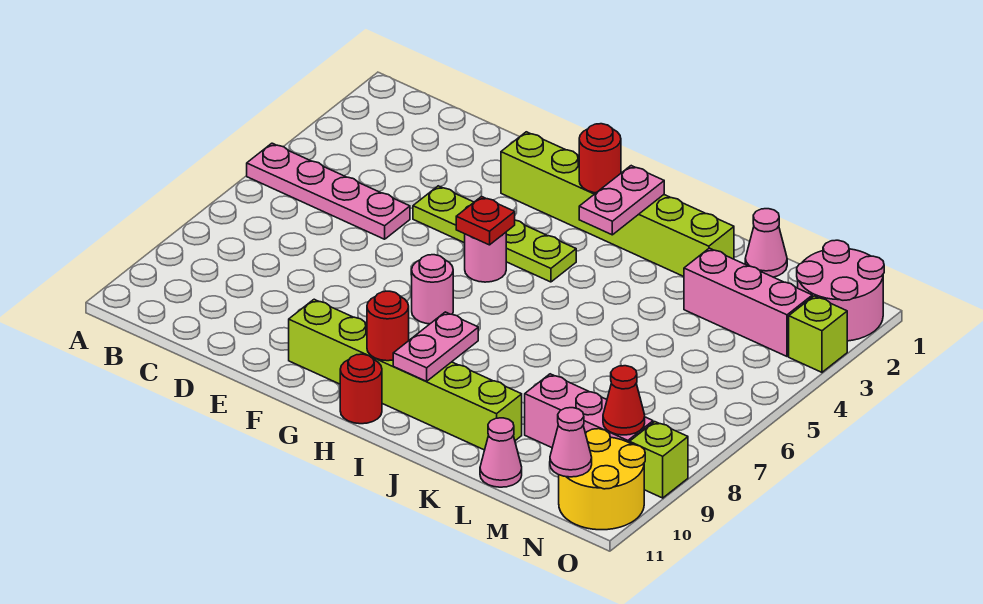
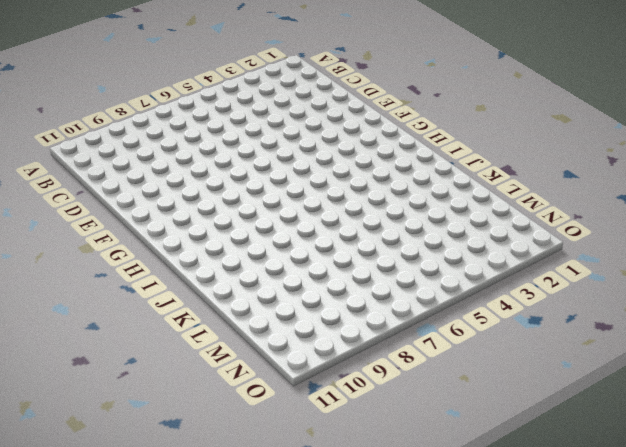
none -> pink plate A5:D5 level 1
none -> lime plate E4:H4 level 1
none -> lime brick F2:K2 level 1

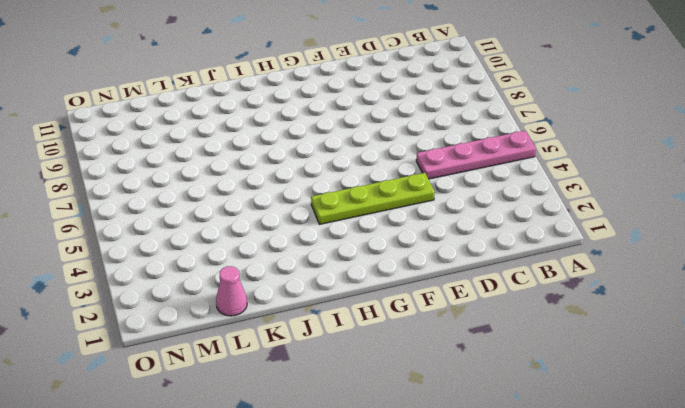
none -> lime brick F2:K2 level 1
none -> lime brick F10:K10 level 1
none -> pink round brick G5 level 1

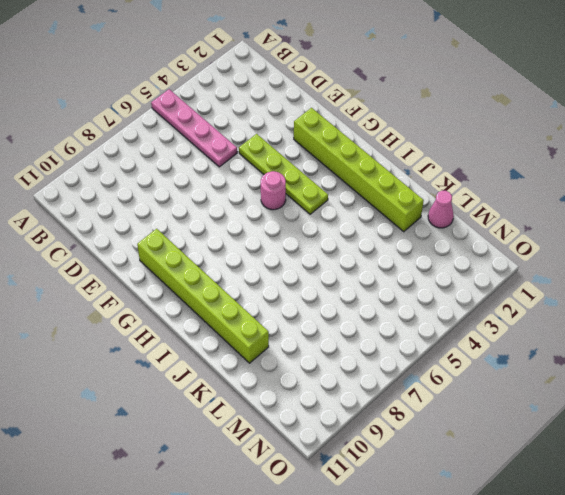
none -> pink round brick G7 level 1
none -> red round brick H11 level 1
none -> pink brick L3:N3 level 1

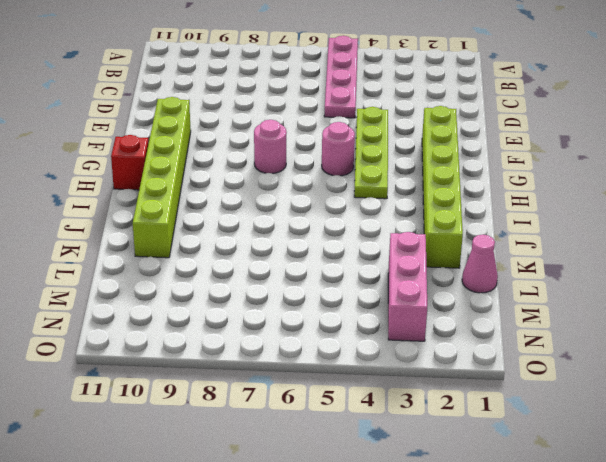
red brick H11 level 1 -> red round brick H11 level 1
none -> pink brick L9:N9 level 1
none -> pink cone L11 level 1
none -> pink round brick N1:O2 level 1

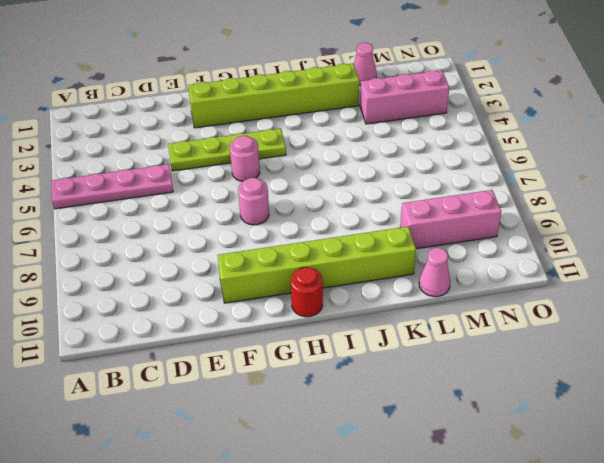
none -> pink round brick N1:O2 level 1
none -> yellow round brick N10:O11 level 1
none -> lime brick O3 level 1

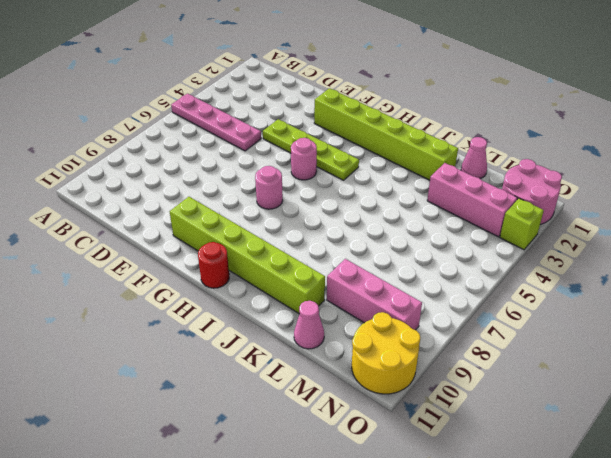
none -> lime brick O9 level 1
none -> red plate G5 level 2
none -> red round brick H2 level 2

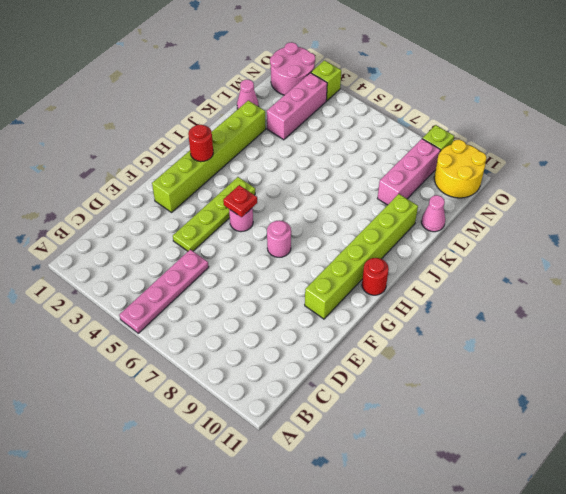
none -> red round brick H10 level 2
none -> pink plate I2:I3 level 2
none -> pink plate I9:I10 level 2

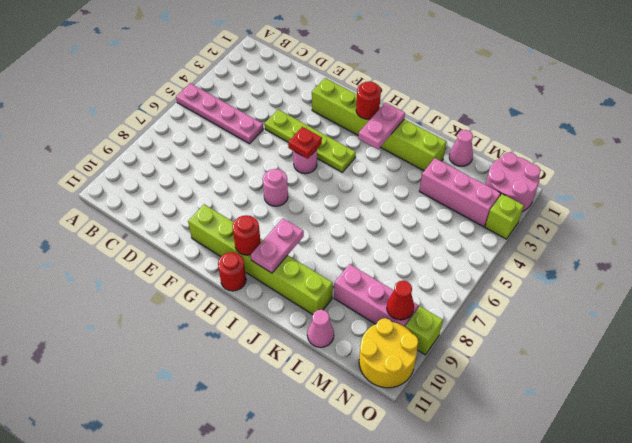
none -> pink cone N11 level 2

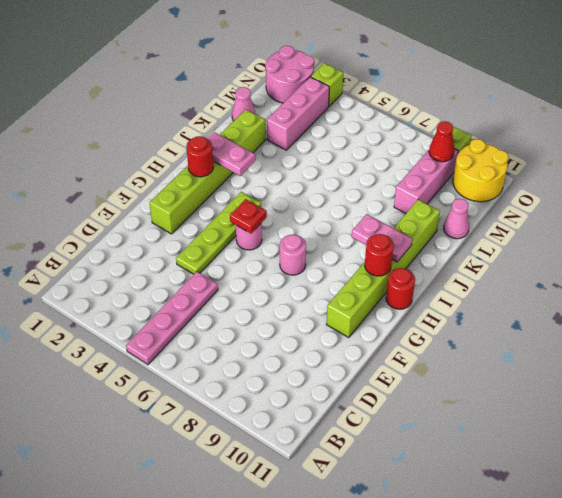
none -> pink cone N11 level 2

